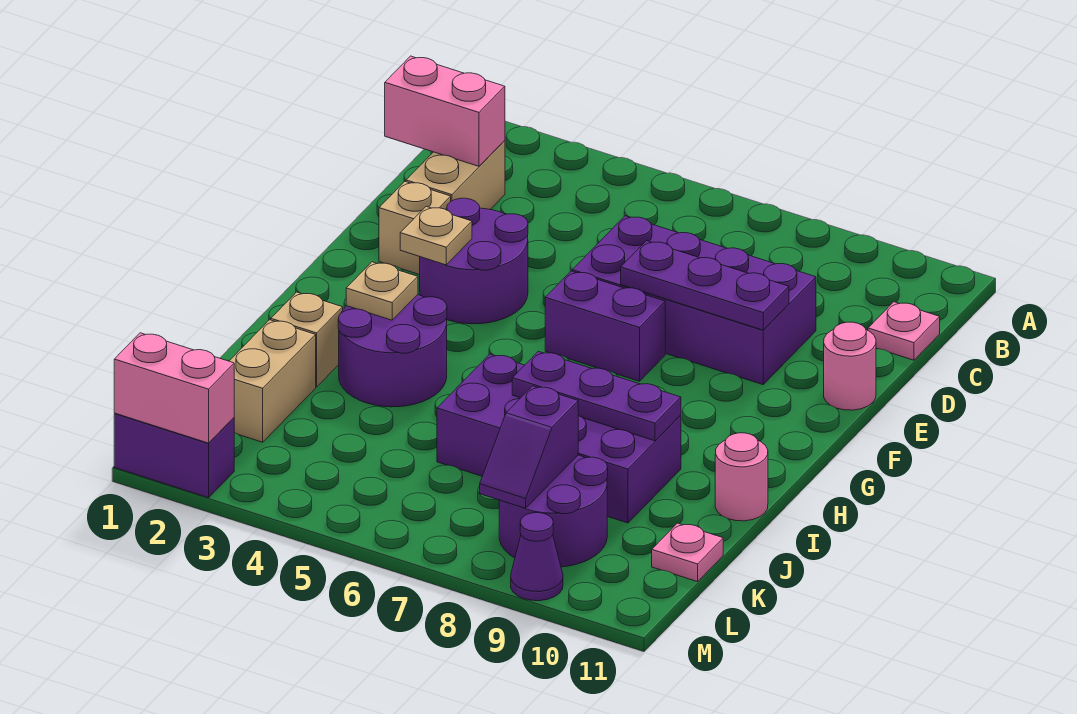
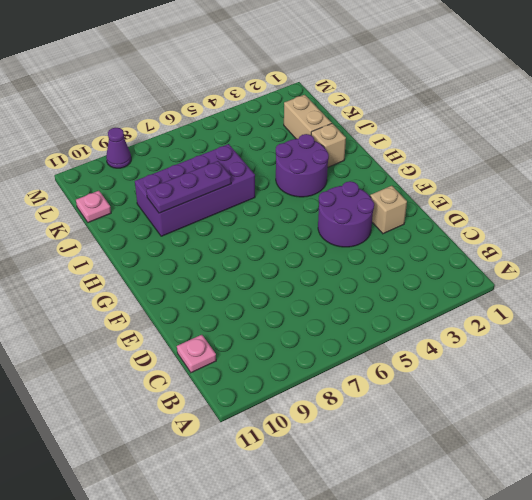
none -> tan brick C2:D2 level 1
none -> purple brick D6:E9 level 1
none -> pink round brick E11 level 1

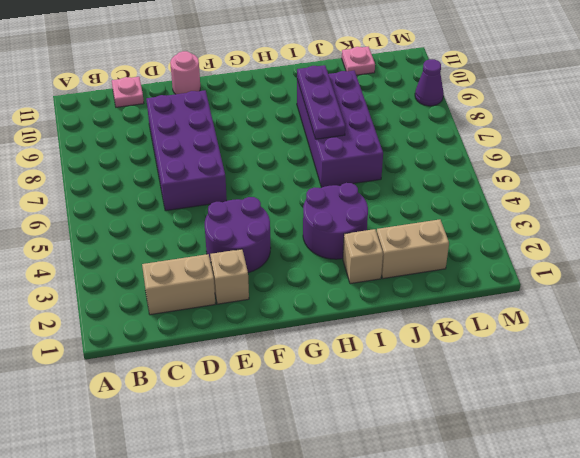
none -> purple brick F6:F7 level 1
none -> pink round brick I11 level 1
none -> purple round brick K8:L9 level 1

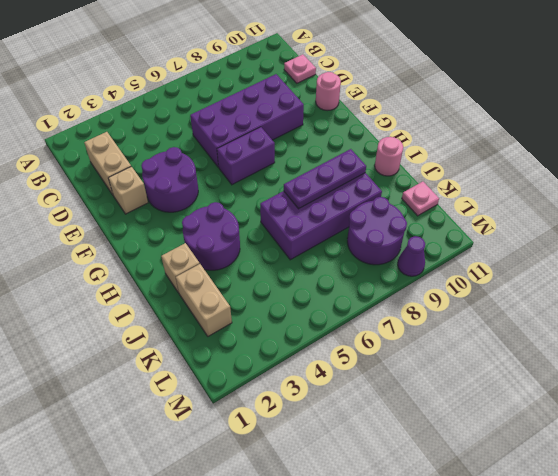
none -> purple brick M1:M2 level 1
none -> pink brick C1:C2 level 2
none -> purple plate E7:E9 level 2

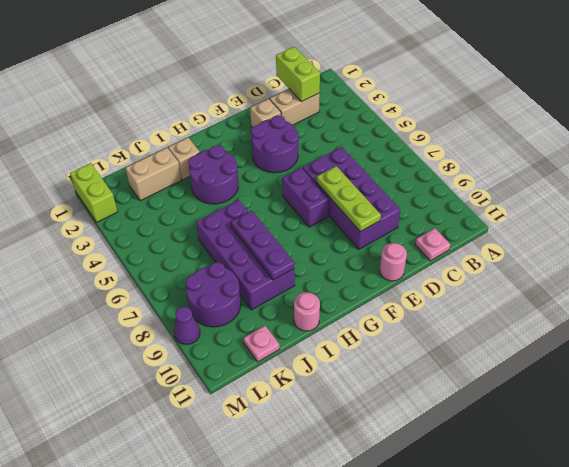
lime brick C1:C2 level 2 -> pink brick C1:C2 level 2
lime plate E7:E9 level 2 -> purple plate E7:E9 level 2
lime brick M1:M2 level 1 -> purple brick M1:M2 level 1
none -> tan plate F3 level 2
none -> tan plate H3 level 2
none -> purple slope K8:L8 level 2 top K

